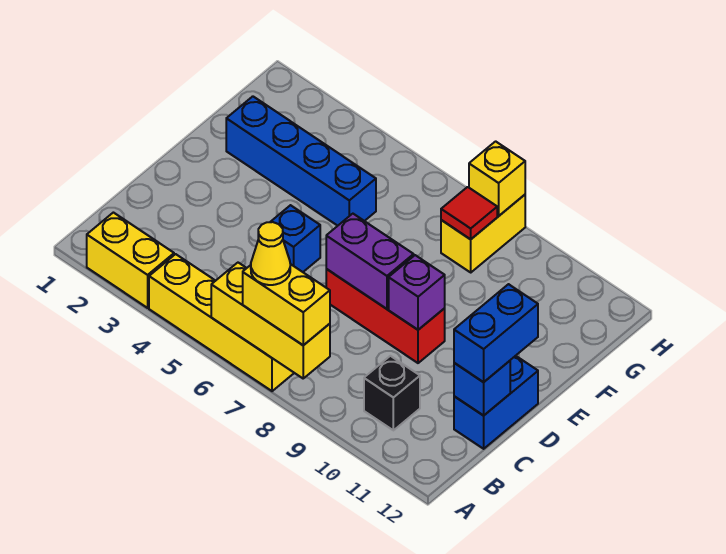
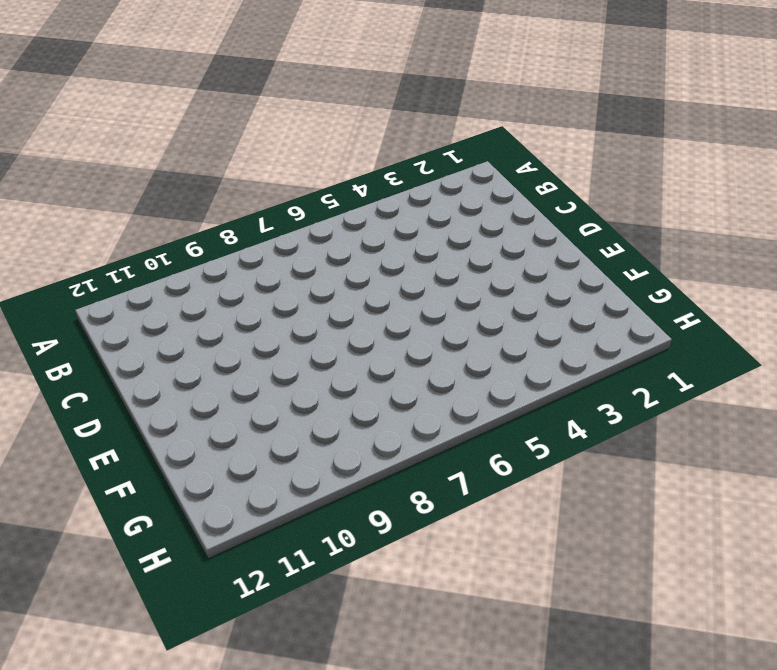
none -> yellow brick A2:A3 level 1
none -> yellow brick A4:A7 level 1
none -> black brick B10 level 1

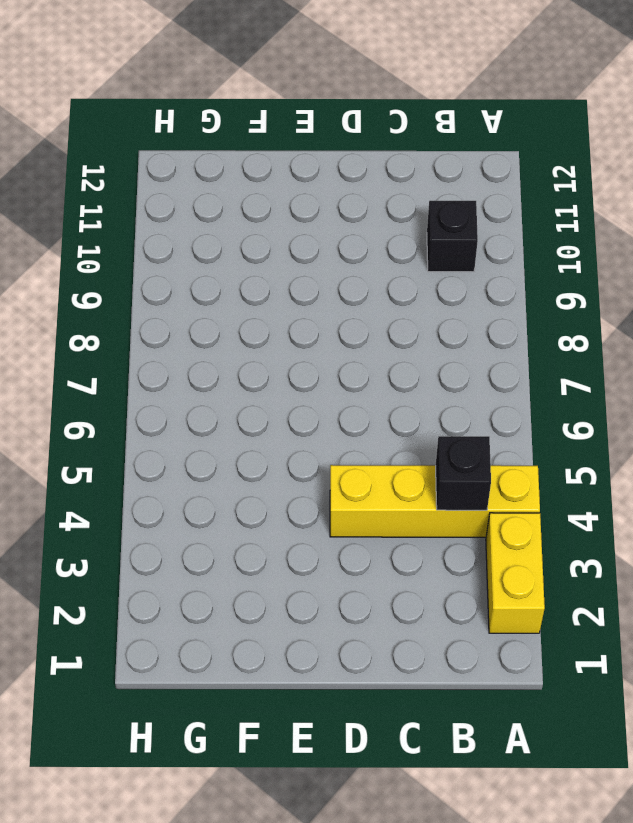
yellow brick A4:D4 level 1 -> yellow brick A4:A7 level 1
black brick B4 level 2 -> none
none -> blue brick C12:D12 level 1
none -> blue brick D5 level 1
none -> red brick D7:D9 level 1

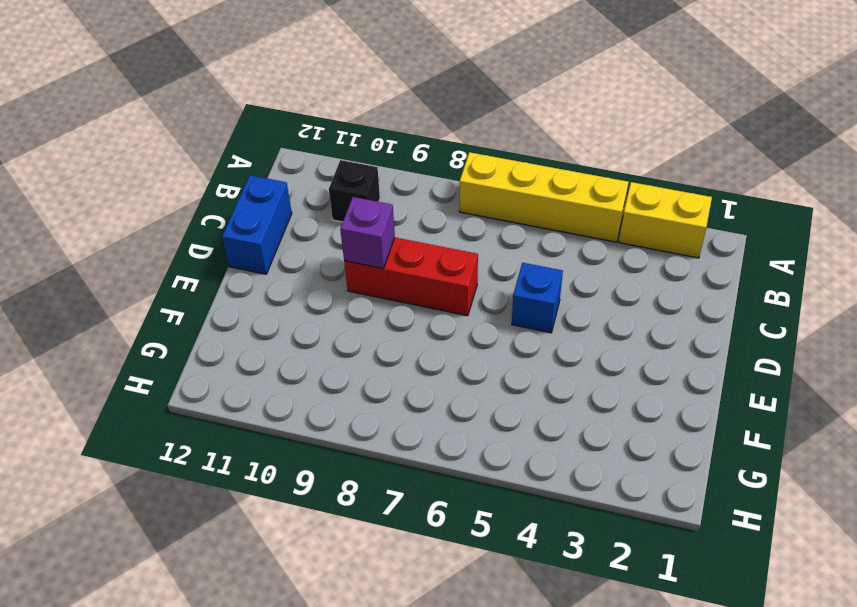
none -> blue brick F2:F5 level 1
none -> yellow brick G8:H8 level 1
none -> yellow brick A6:A8 level 2

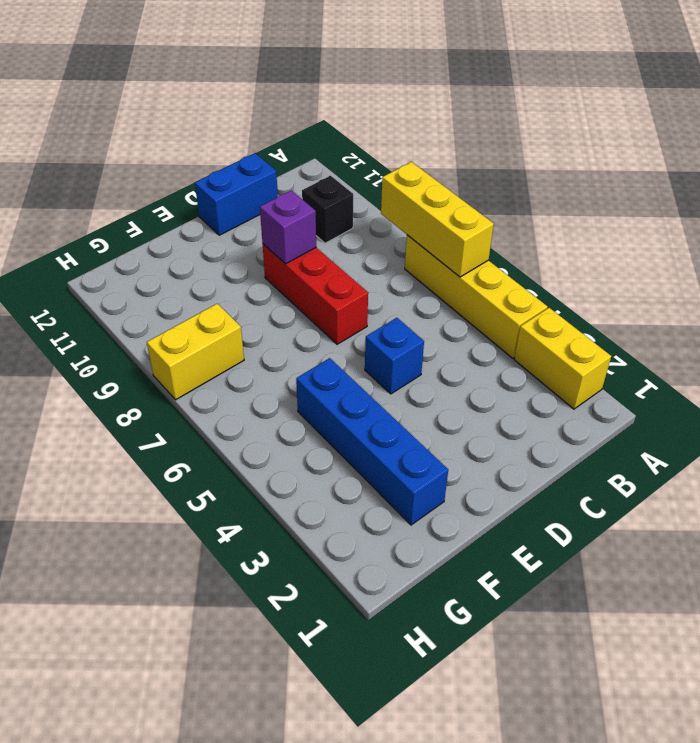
none -> blue brick C12 level 2
none -> purple brick D7:D8 level 2
none -> red tile G8 level 2

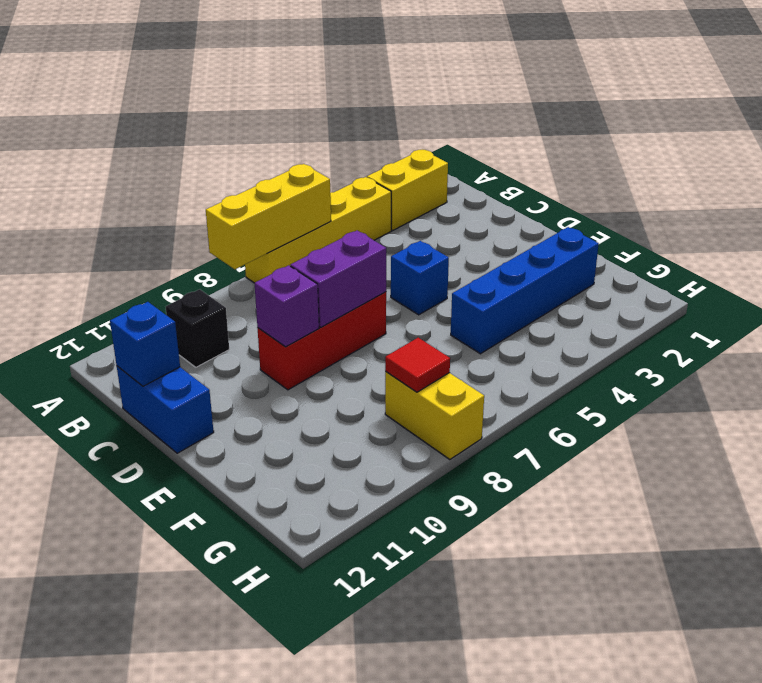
none -> yellow brick H8 level 2
none -> yellow brick A7:A8 level 3
none -> blue brick C12:D12 level 3

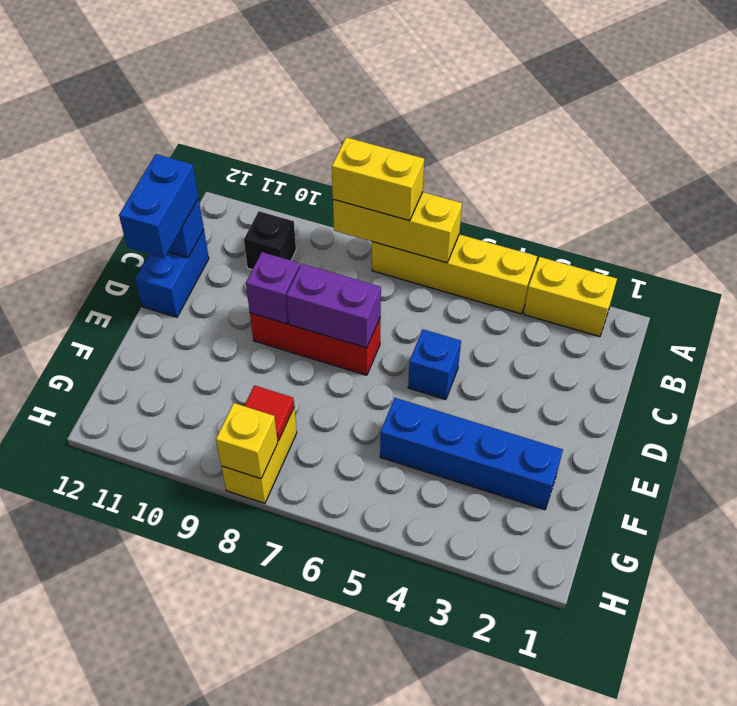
none -> yellow cone A7 level 4

